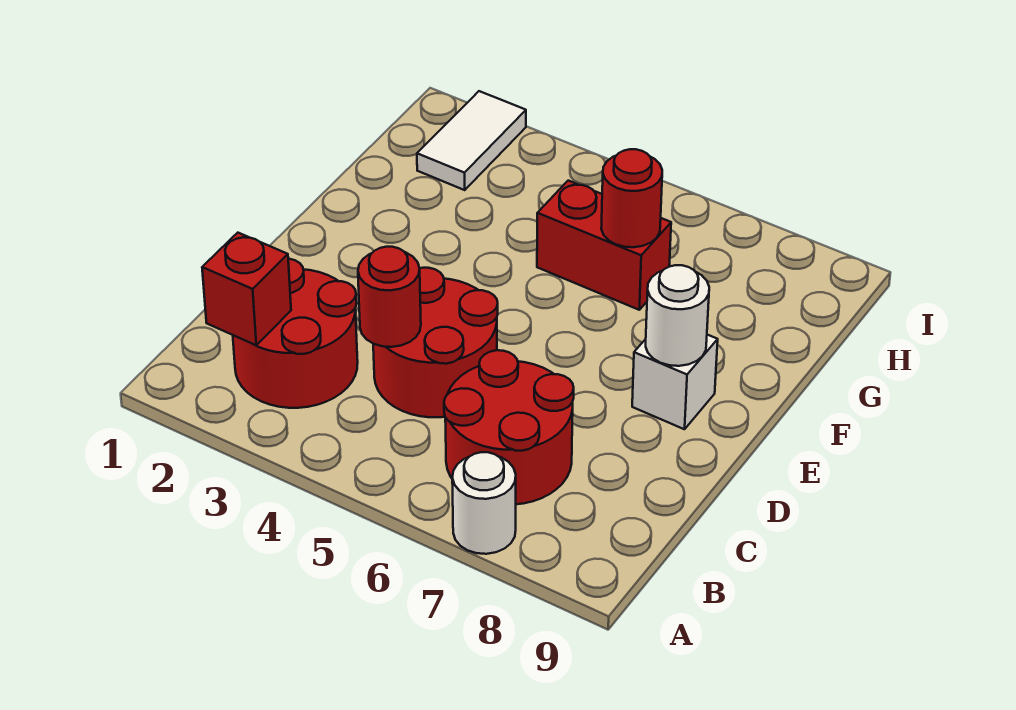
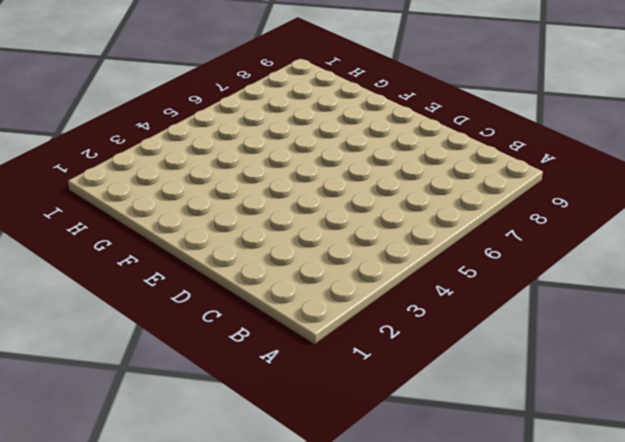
none -> white round brick A7 level 1
none -> red round brick B2:C3 level 1

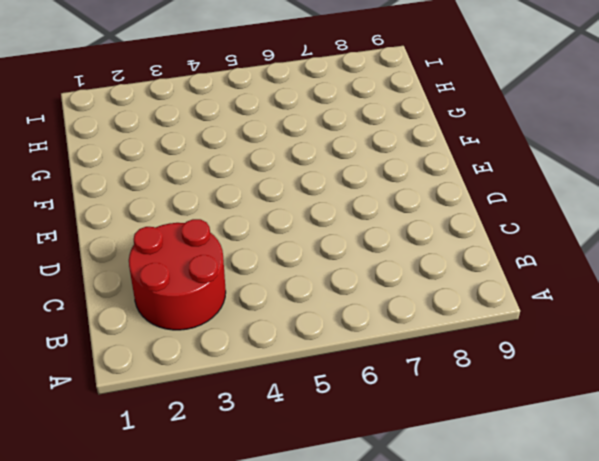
none -> white round brick A7 level 1
none -> red round brick B6:C7 level 1

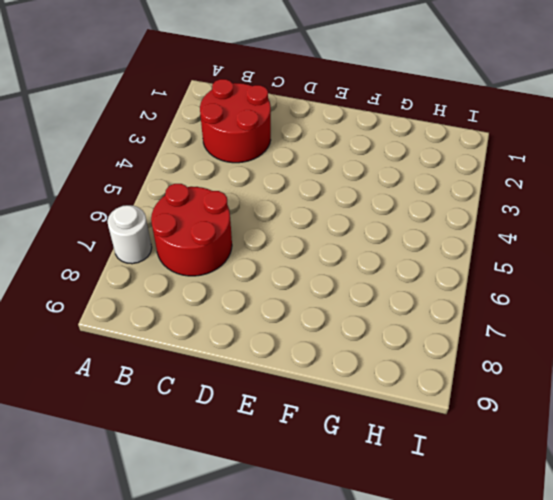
none -> red round brick C4:D5 level 1
none -> white brick E8 level 1

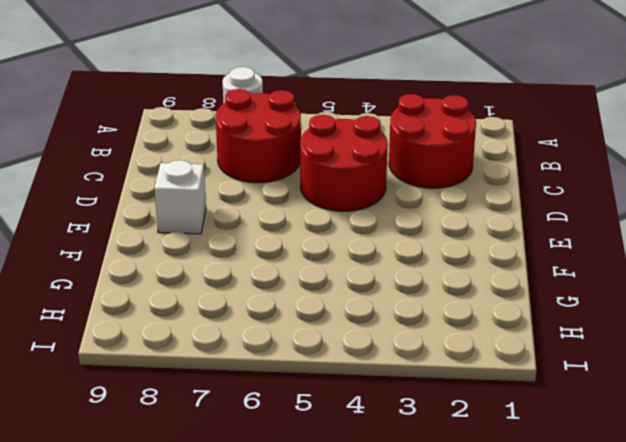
none -> red brick G5:G6 level 1
none -> white tile H2:I2 level 1

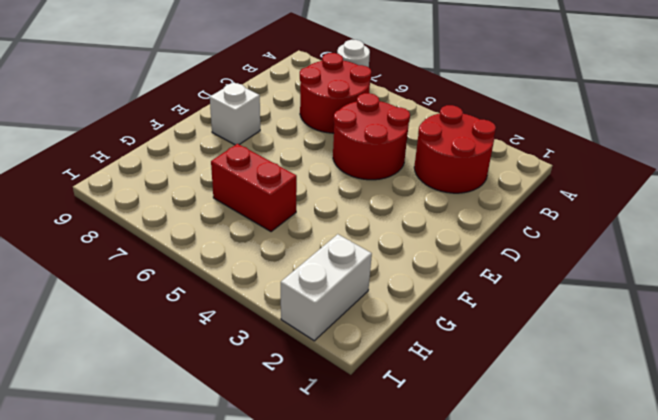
white brick H2:I2 level 1 -> white tile H2:I2 level 1
none -> red brick B2 level 2
none -> red round brick C4 level 2

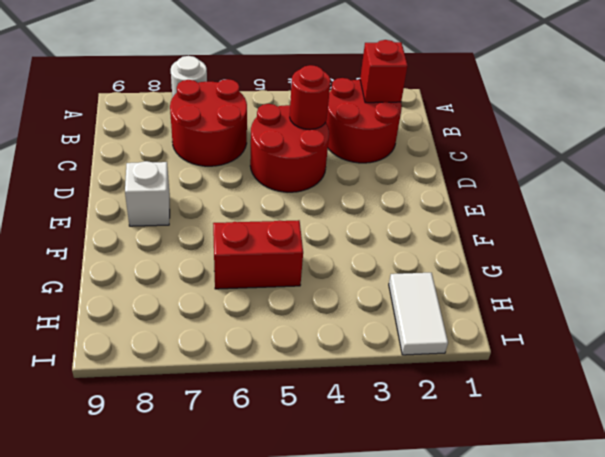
none -> white round brick E8 level 2
none -> red round brick G6 level 2

